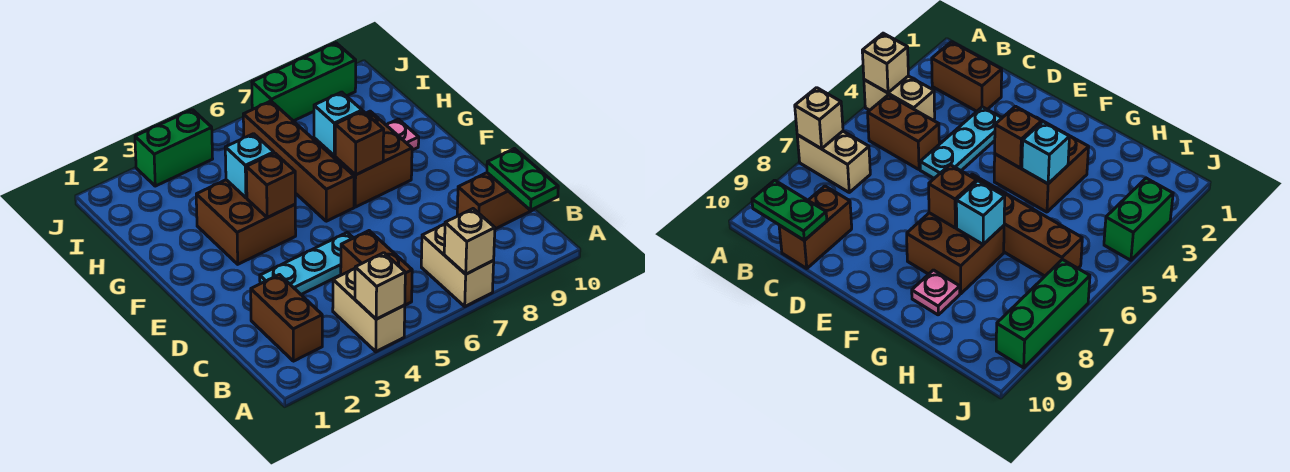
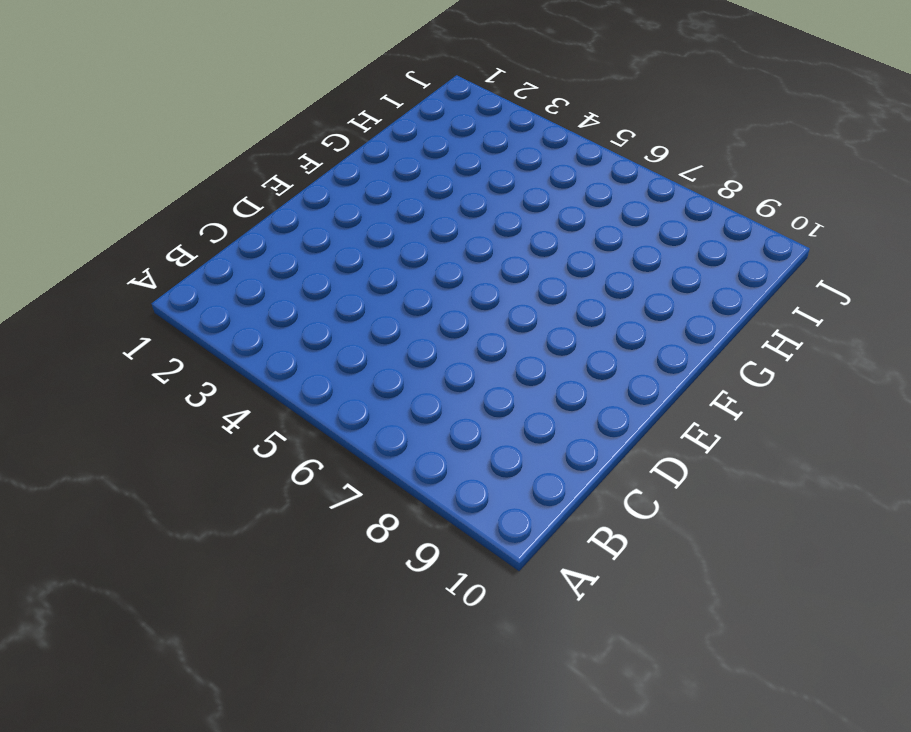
none -> tan brick A4:B4 level 1
none -> tan brick A7:B7 level 1
none -> brown brick B2:C2 level 1

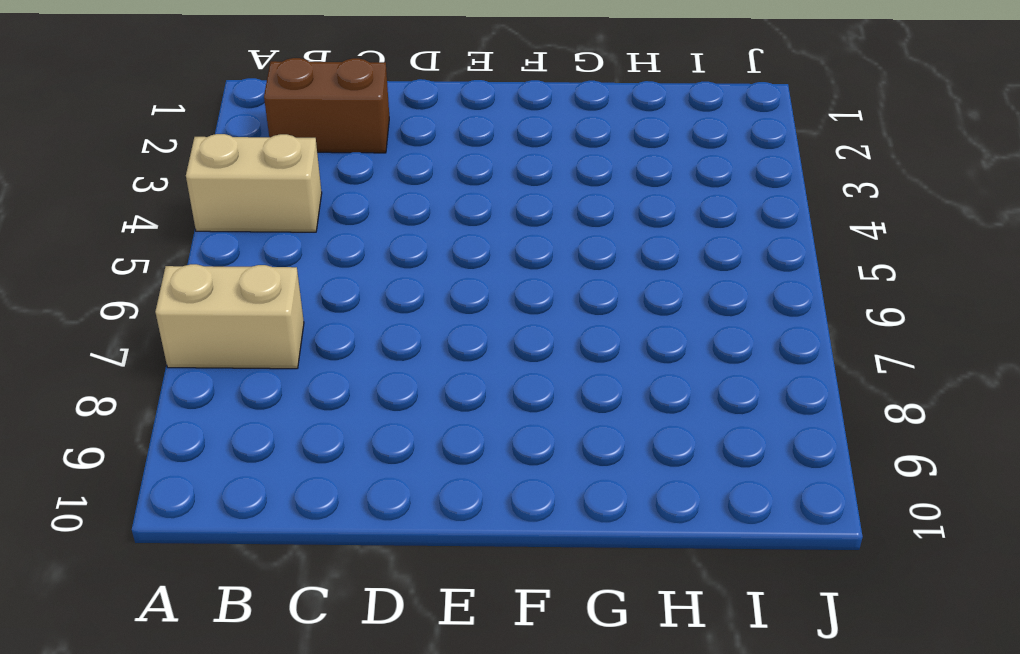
none -> brown brick B5:C5 level 1
none -> brown brick C9:C10 level 1
none -> cyan plate D3:D5 level 1

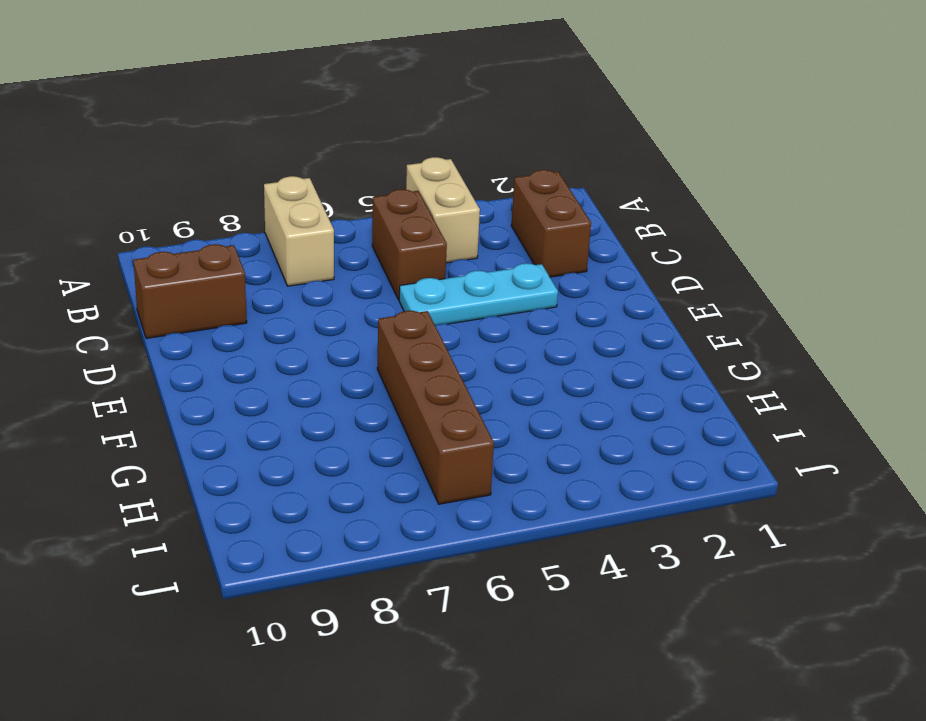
none -> brown brick F3:G4 level 1
none -> brown brick F7:G8 level 1
none -> pink plate G9 level 1

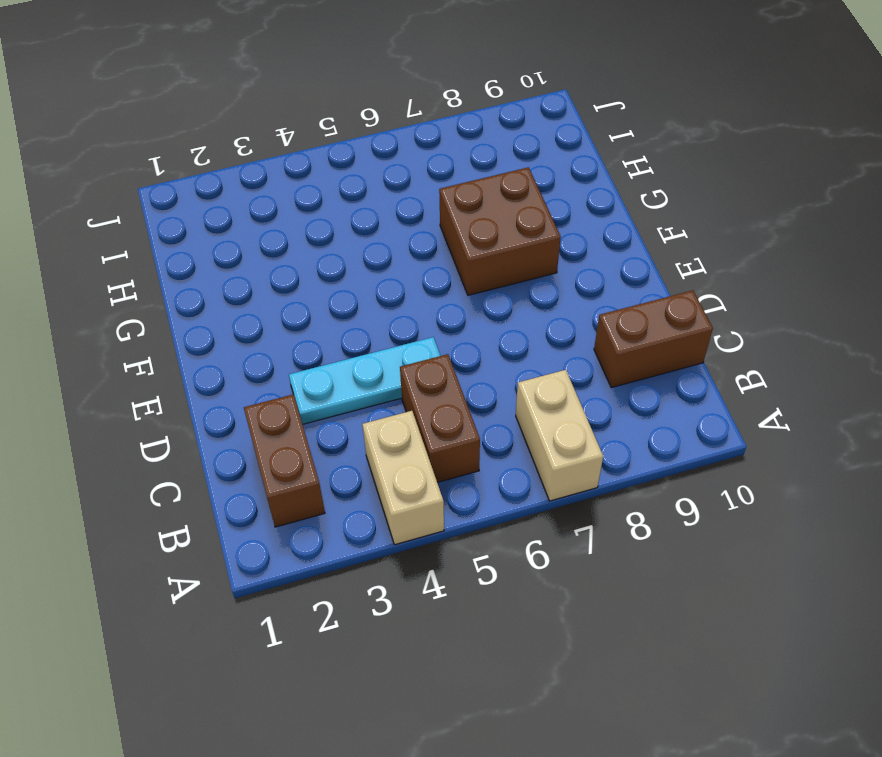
none -> brown brick F3:G4 level 1
none -> brown brick F6:I6 level 1
none -> pink plate G9 level 1

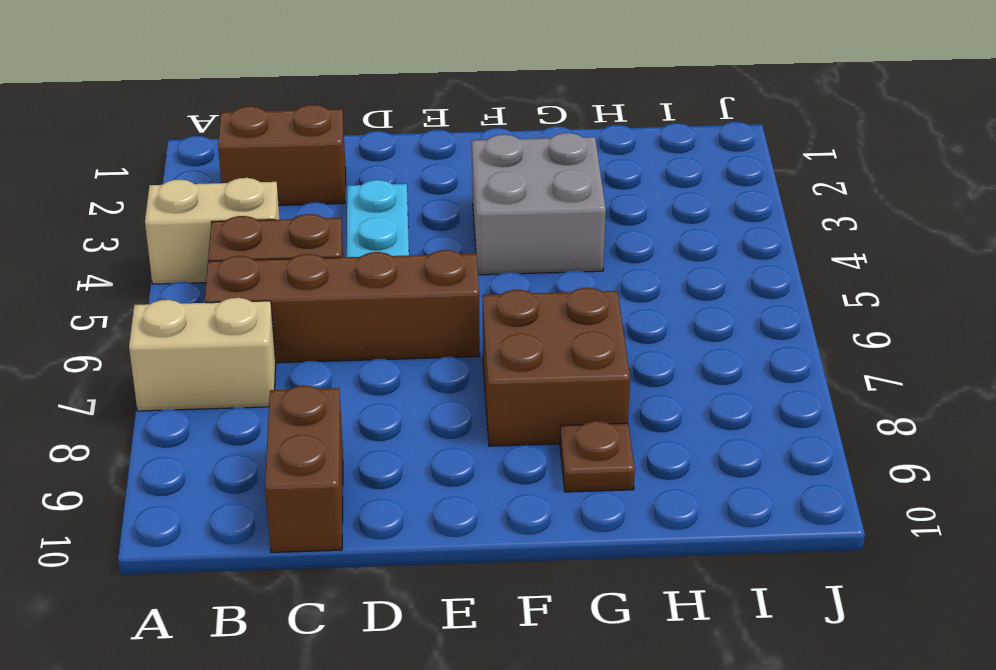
brown brick B6:E6 level 1 -> brown brick F6:I6 level 1
grey brick F3:G4 level 1 -> brown brick F3:G4 level 1
brown plate G9 level 1 -> pink plate G9 level 1
none -> green brick J3:J4 level 1
none -> green brick J7:J9 level 1
none -> tan brick A4 level 2

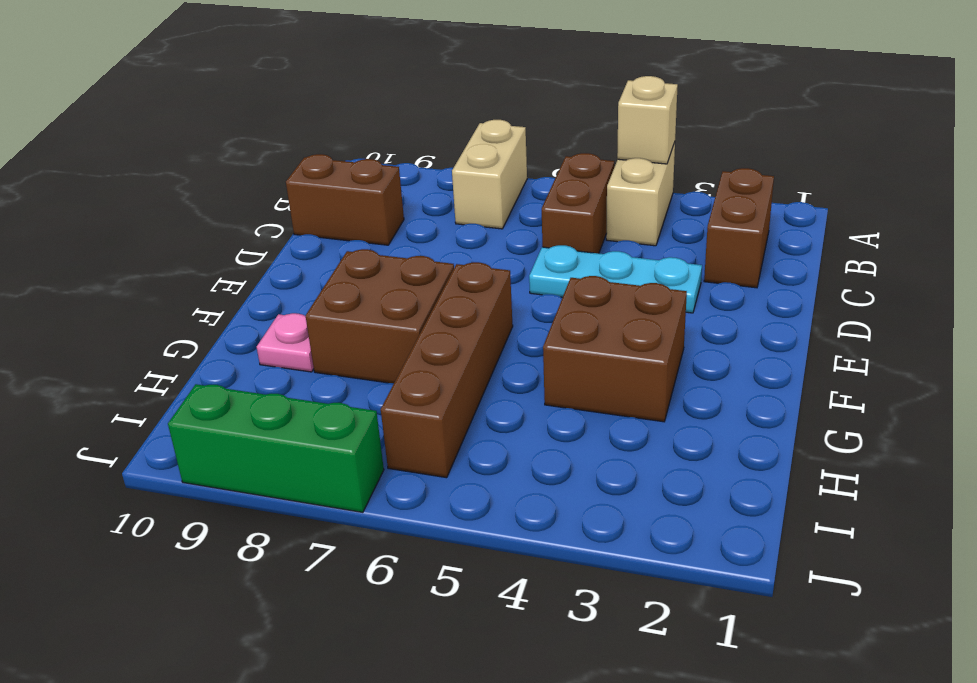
none -> green brick J3:J4 level 1
none -> tan brick A7 level 2
none -> green plate B10:C10 level 2

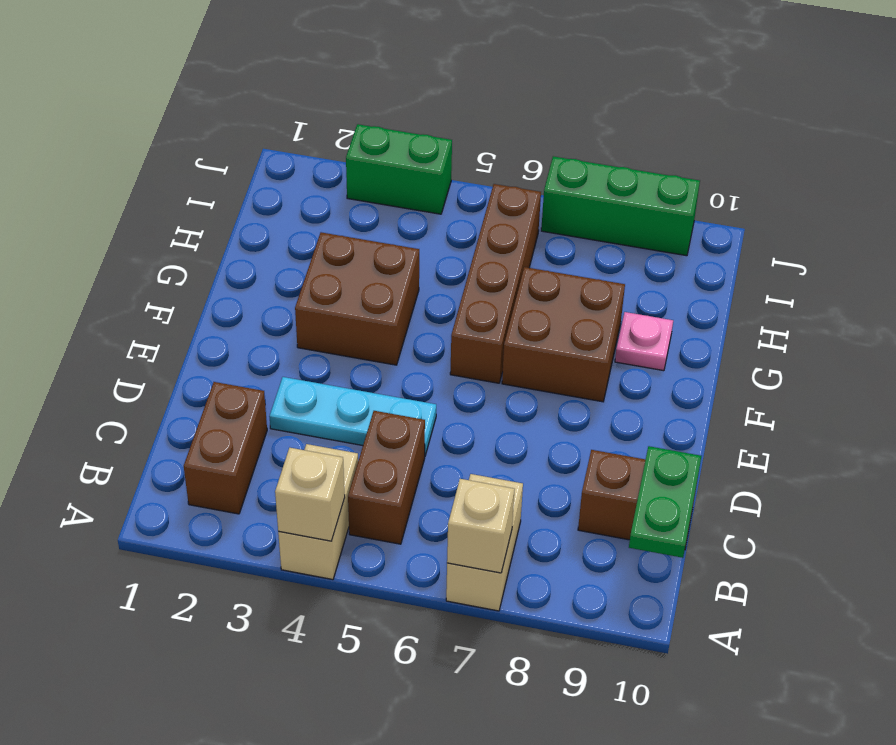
none -> brown brick F4 level 2
none -> brown brick F7 level 2
none -> cyan brick G4 level 2

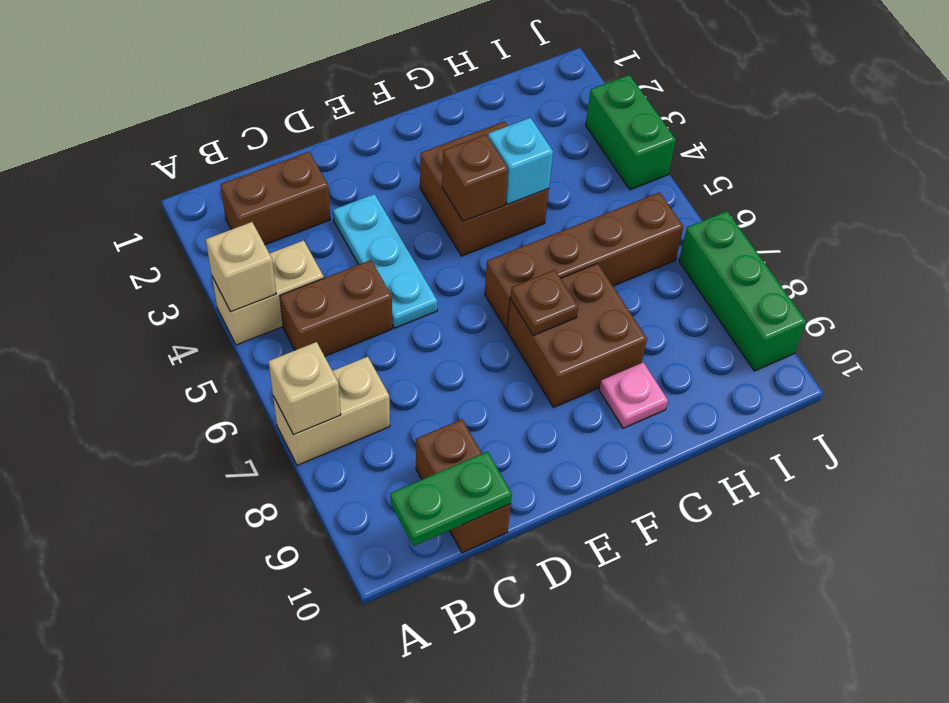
brown plate F7 level 2 -> brown brick F7 level 2
none -> cyan brick G7 level 2

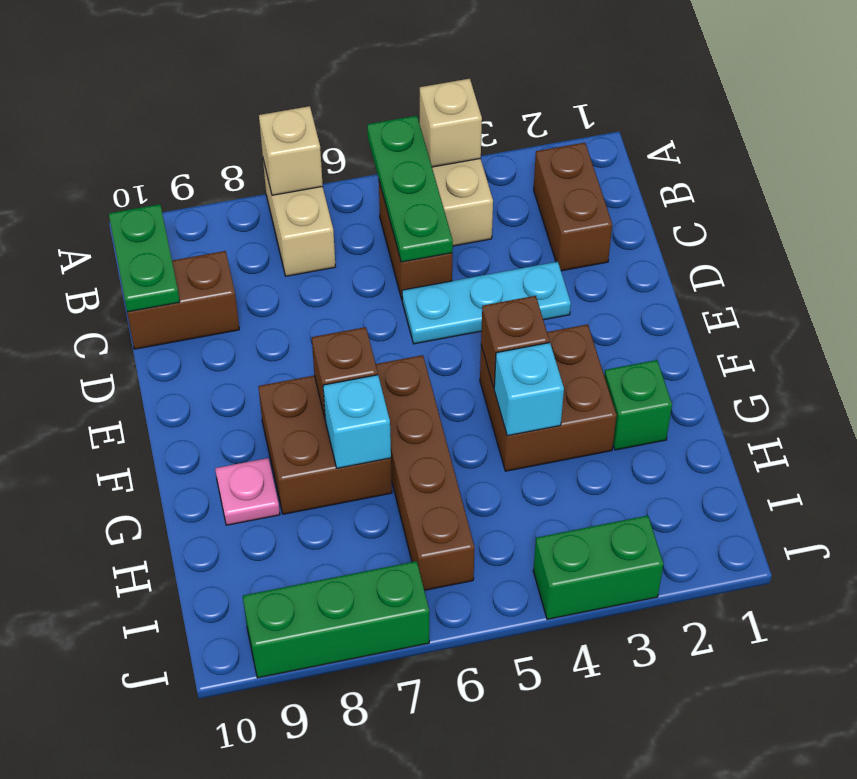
green plate A5:C5 level 2 -> none
green brick G2 level 1 -> none

